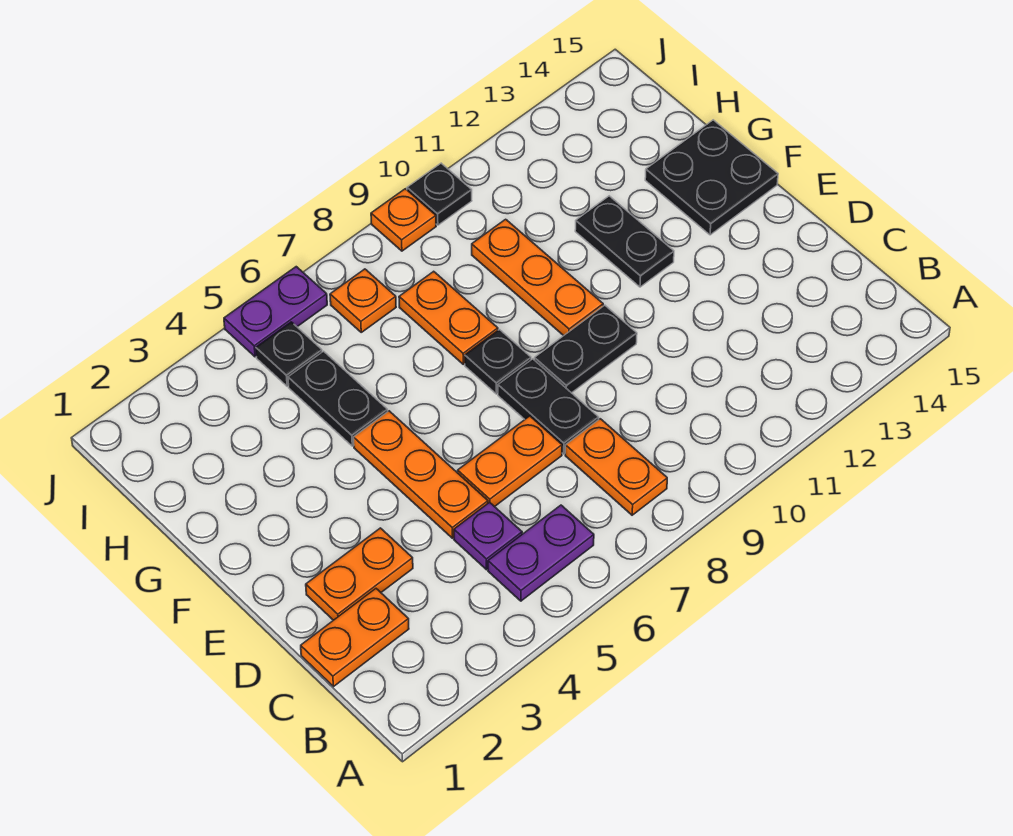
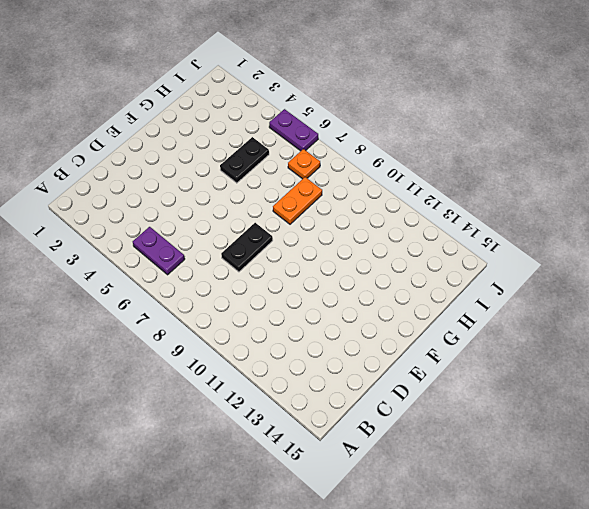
none -> orange plate B8:C8 level 1
none -> orange plate C1:C2 level 1
none -> purple plate C5 level 1

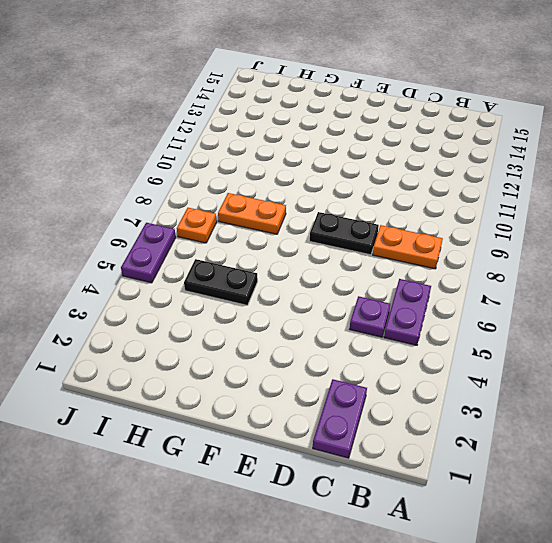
purple plate C1:C2 level 1 -> orange plate C1:C2 level 1
none -> orange plate D2:D3 level 1
none -> orange plate D5:F5 level 1
none -> orange plate D6:D7 level 1

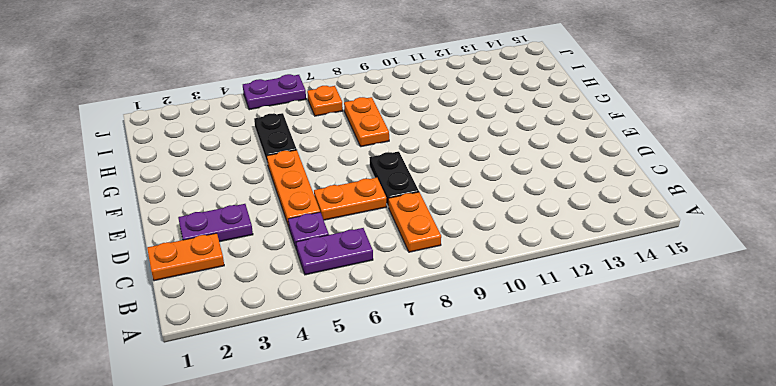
purple plate D2:D3 level 1 -> orange plate D2:D3 level 1
none -> black plate E9:E10 level 1
none -> black plate F8 level 1
none -> orange plate F10:H10 level 1

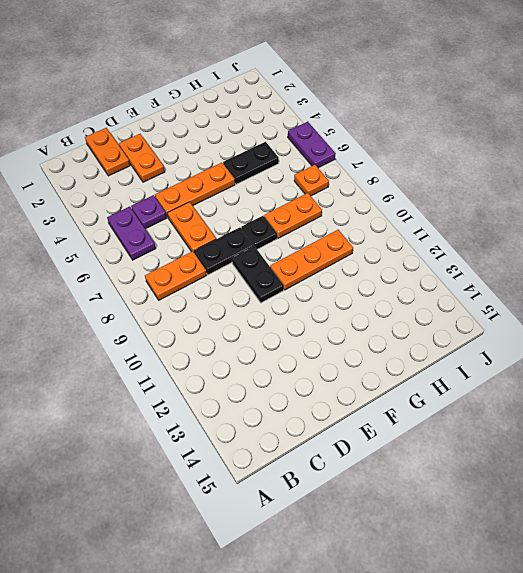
none -> black plate F12:G12 level 1
none -> black plate F14:G15 level 1
none -> black plate I5 level 1

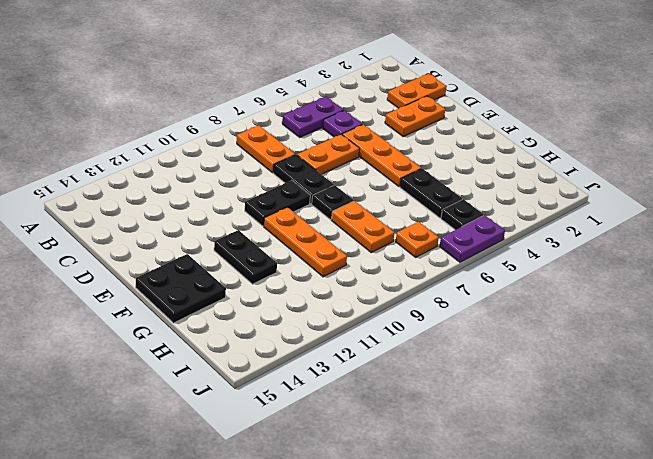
none -> orange plate J9 level 1
none -> black plate J10 level 1

